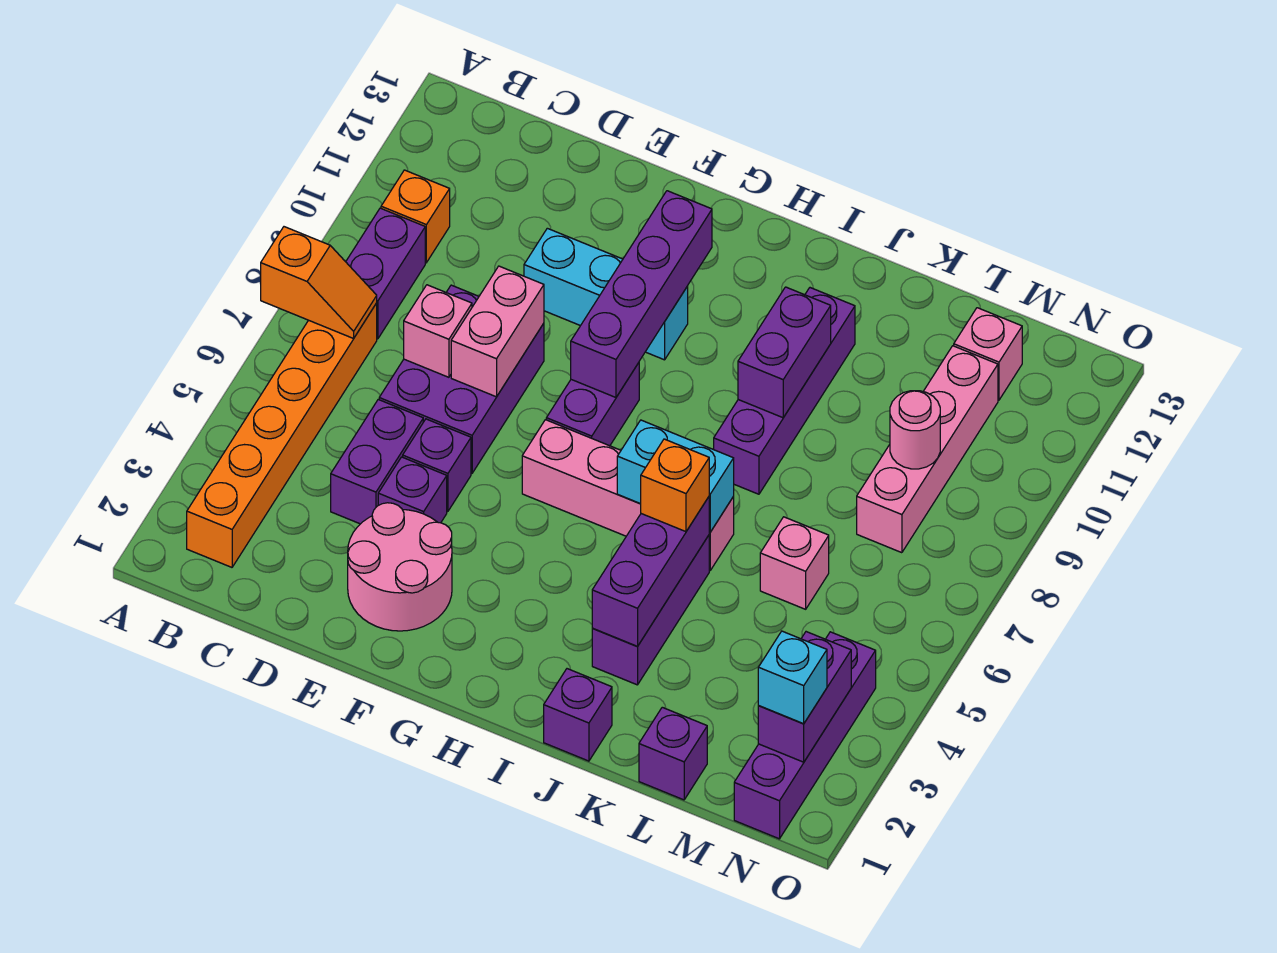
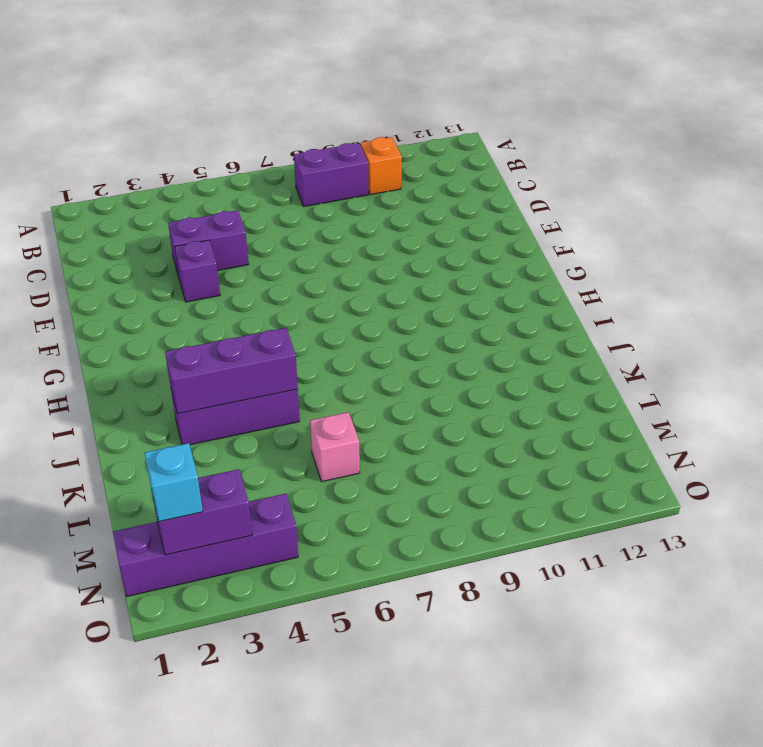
none -> orange brick B2:B7 level 1
none -> purple brick D6:E8 level 1
none -> pink round brick E2:F3 level 1
none -> purple brick E5 level 1

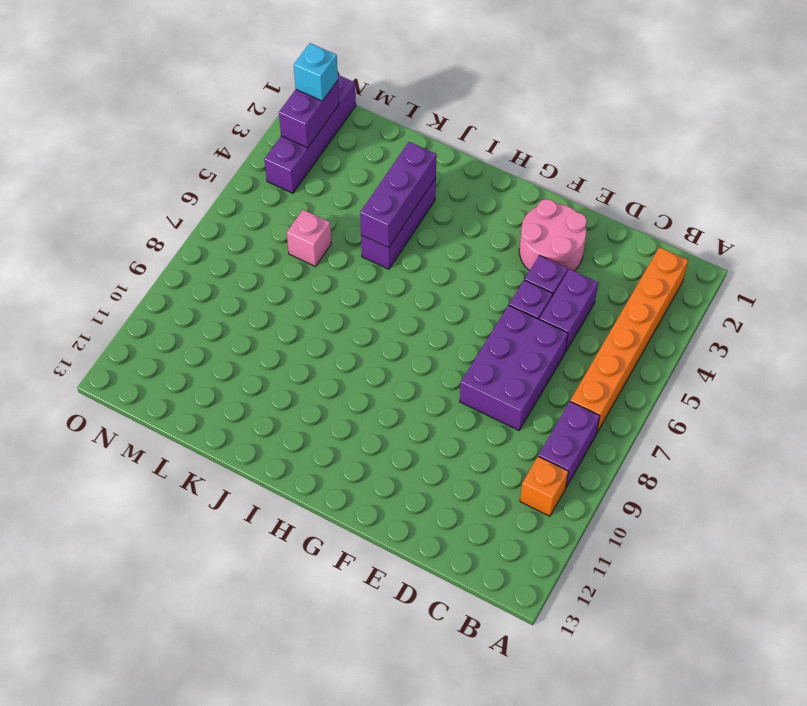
none -> cyan brick E10:G10 level 1
none -> pink brick G6:J6 level 1
none -> purple brick G7:G8 level 1
none -> purple brick J1 level 1

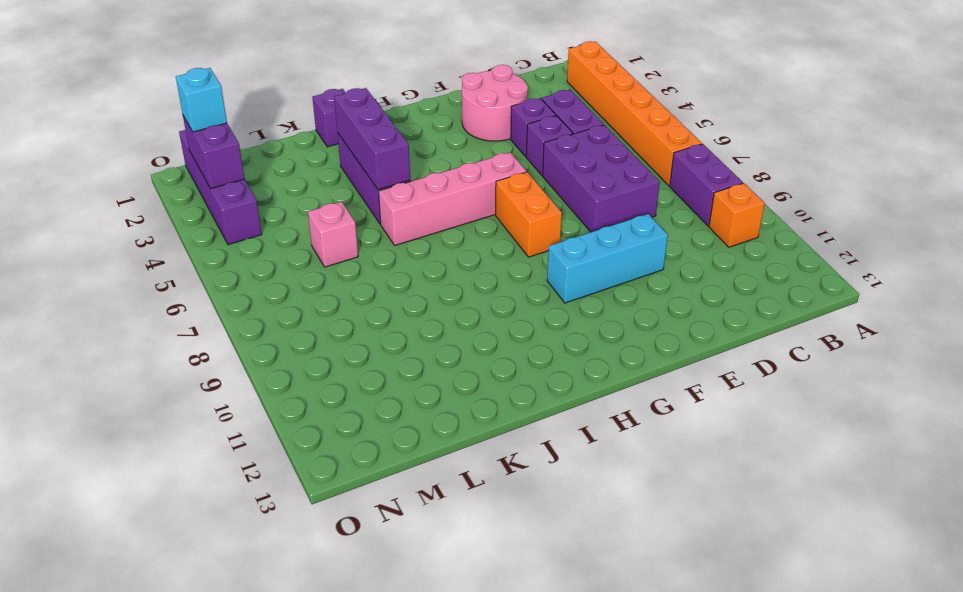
orange brick G7:G8 level 1 -> purple brick G7:G8 level 1
none -> purple brick J8:J11 level 1
none -> purple brick L1 level 1
none -> pink brick M8:M11 level 1
none -> pink brick M12 level 1

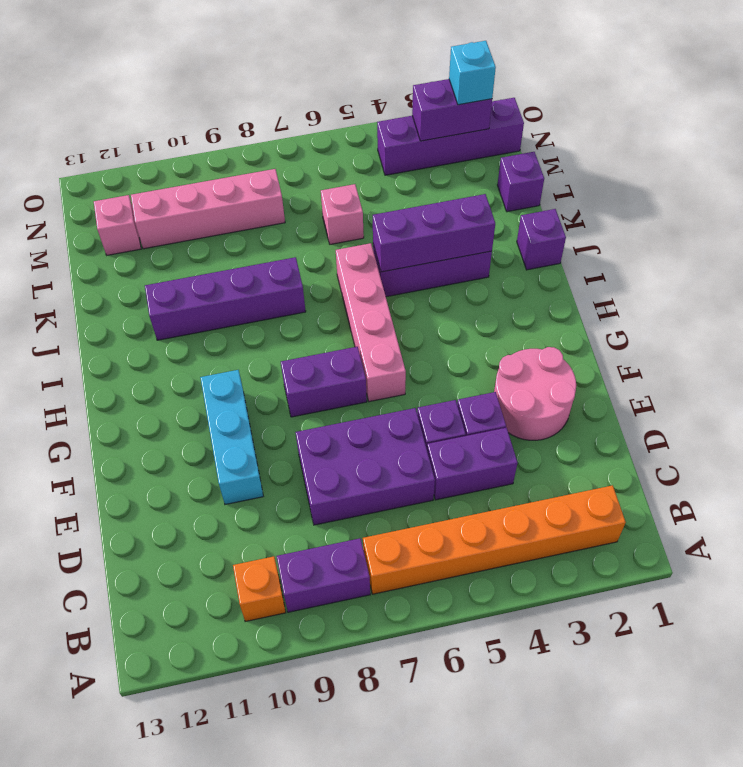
none -> orange slope A7:B7 level 2 top A
none -> pink brick D7 level 2
none -> pink brick E7:E8 level 2
none -> purple brick G8:G11 level 2

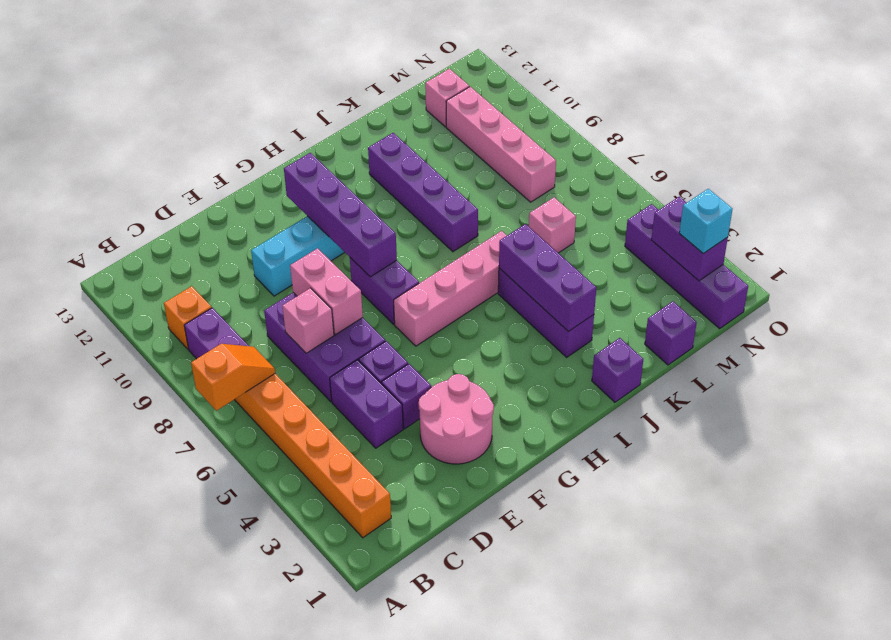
none -> cyan brick I6:J6 level 2
none -> purple brick J9:J10 level 2
none -> pink round brick M9 level 2
none -> orange brick J5 level 3

